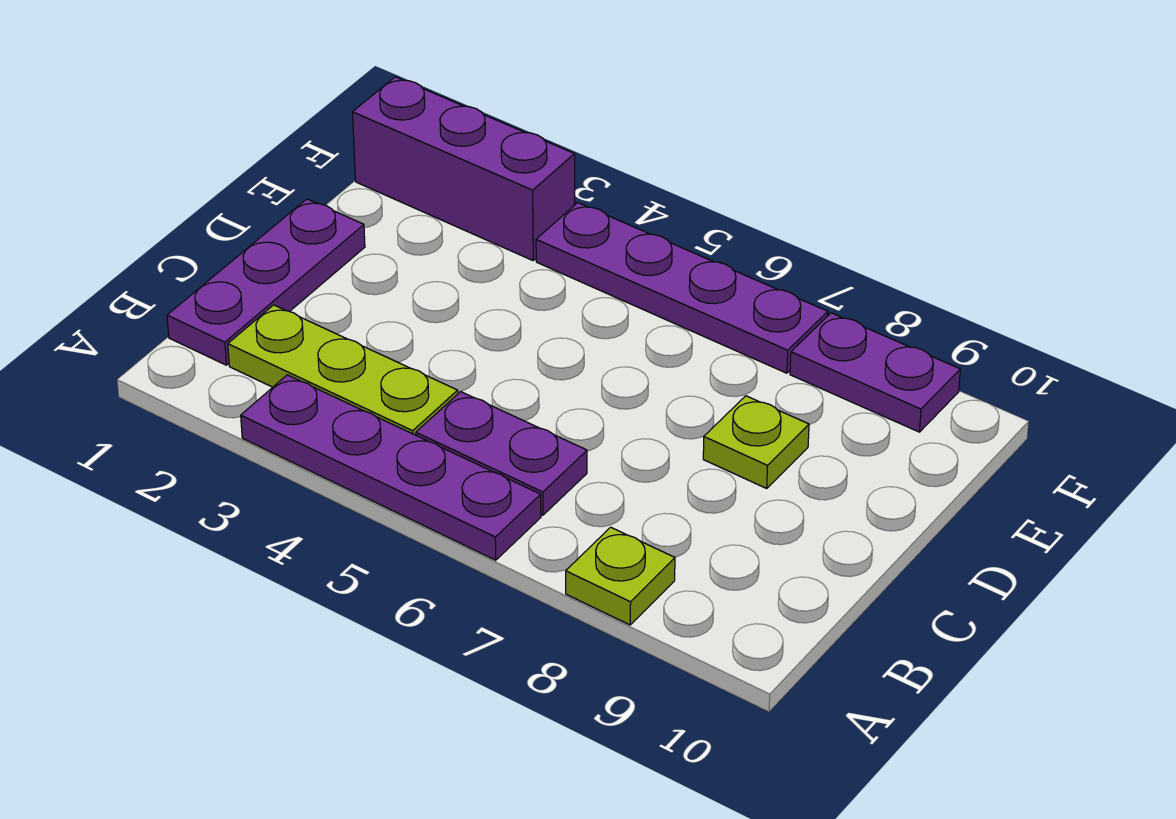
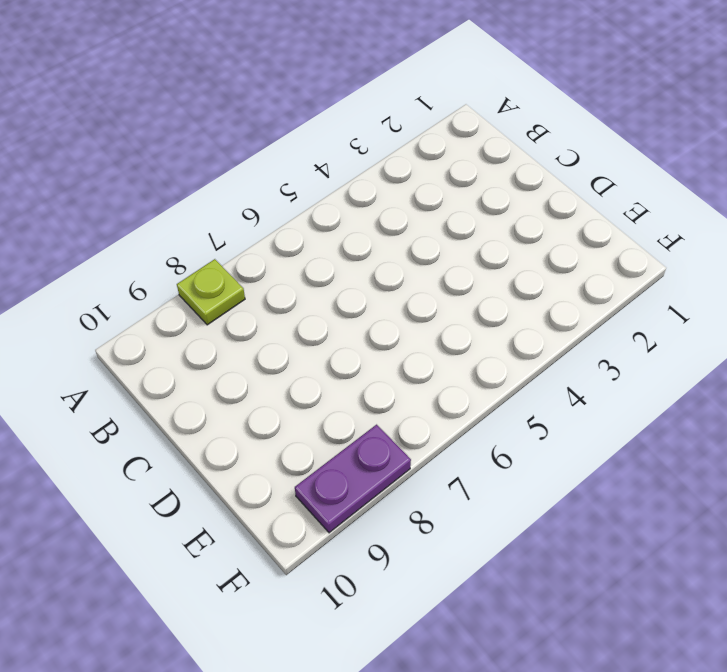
none -> purple plate A3:A6 level 1
none -> purple plate B1:D1 level 1

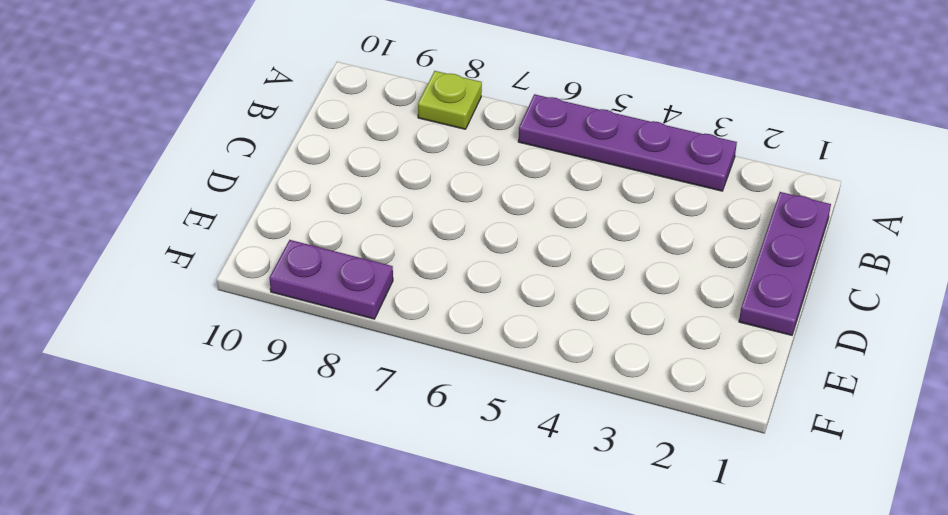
none -> lime plate B2:B4 level 1
none -> purple plate B5:B6 level 1

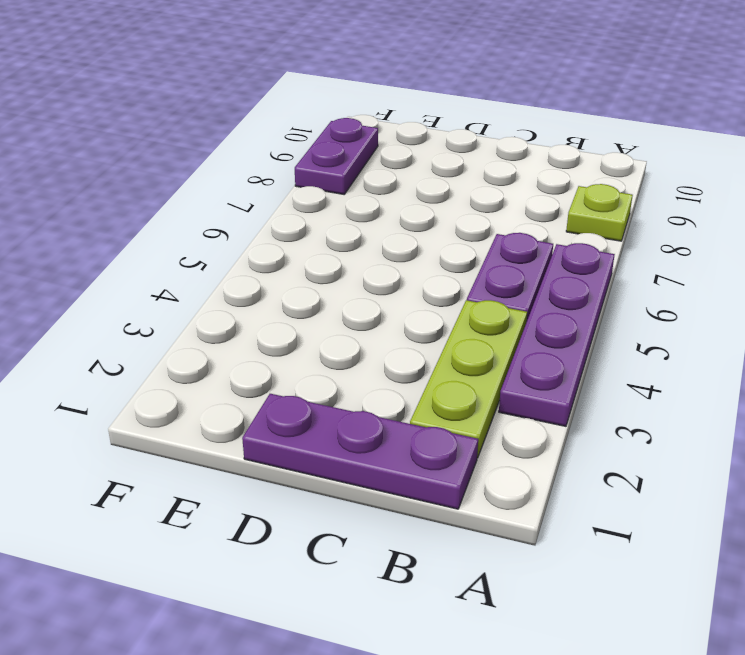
none -> lime plate D8 level 1
none -> purple brick F1:F3 level 1

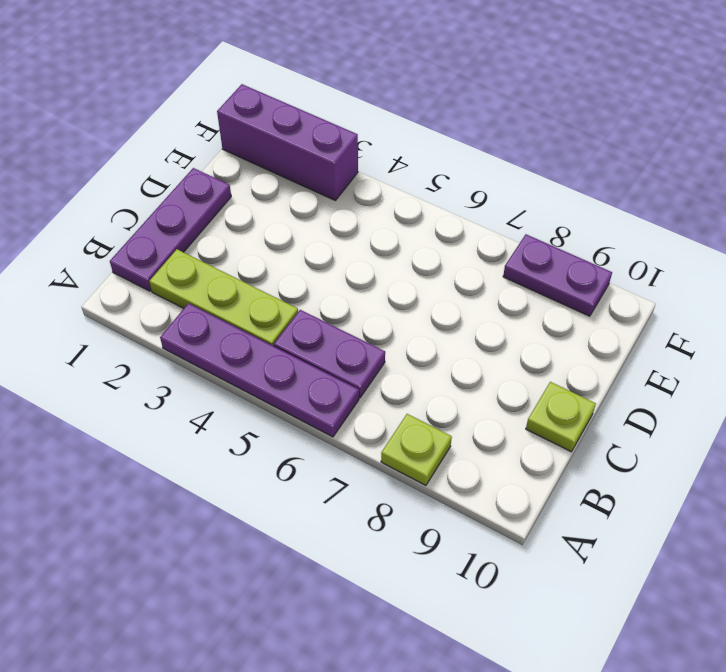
lime plate C10 level 1 -> lime plate D8 level 1
none -> purple plate F4:F7 level 1

